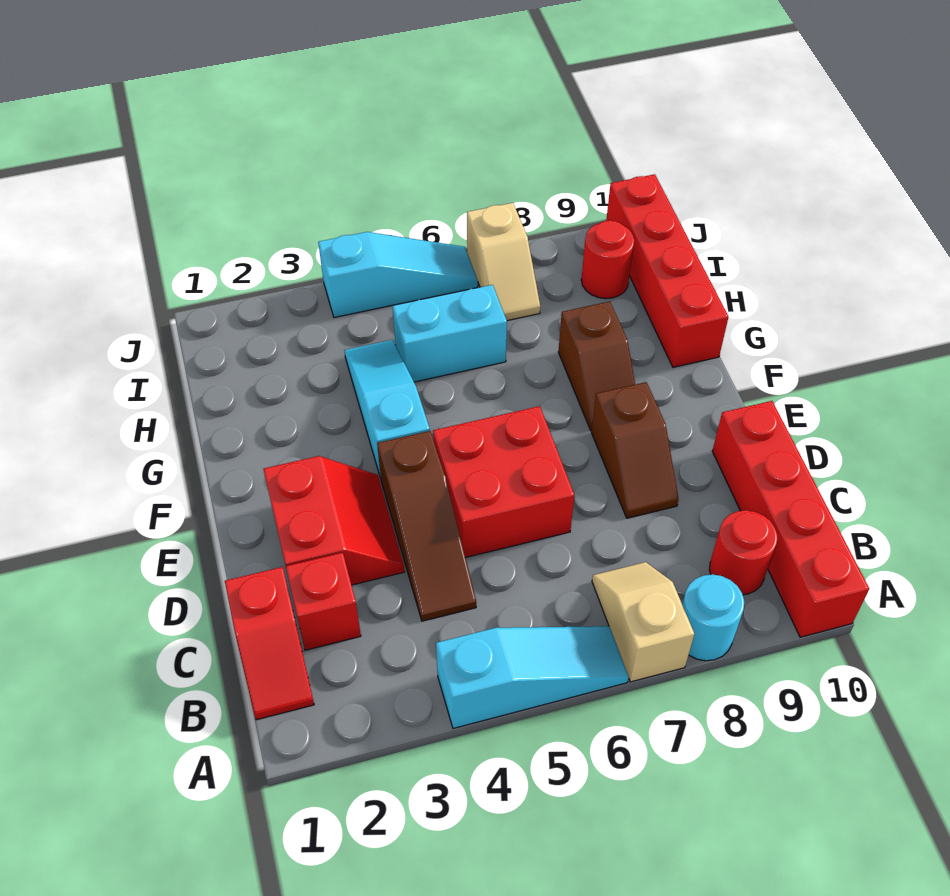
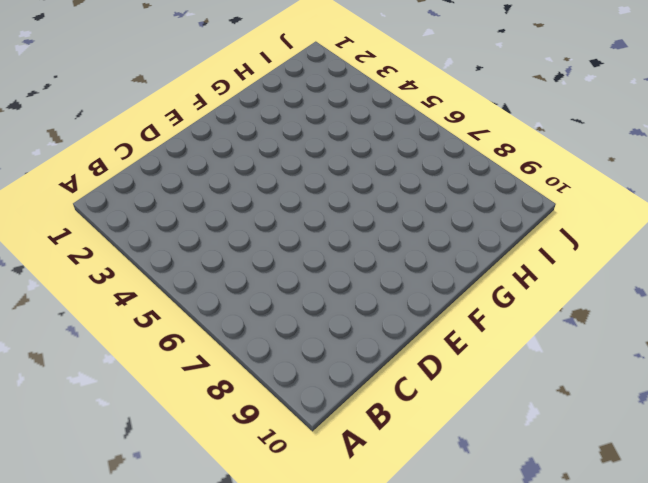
none -> cyan slope A4:A6 level 1 top 4
none -> tan slope A7:B7 level 1 top A
none -> cyan round brick A8 level 1

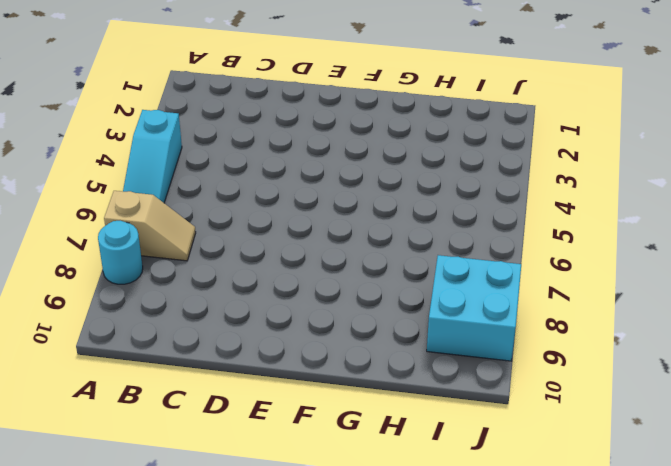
cyan brick I8:J9 level 1 -> red round brick I9 level 1
none -> red brick A10:D10 level 1
none -> red slope B1:C1 level 1 top C
none -> red round brick B9 level 1

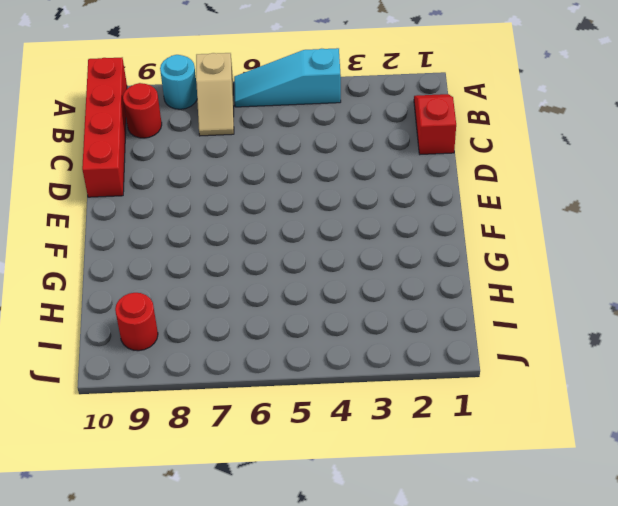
none -> red brick C2 level 1
none -> brown slope C4:E4 level 1 top E
none -> red slope D2:E3 level 1 top 2

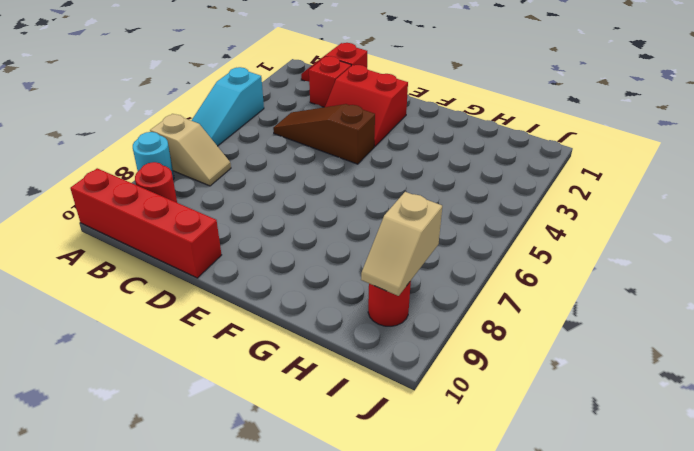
tan slope I8:I9 level 2 top 8 -> tan slope I7:J7 level 1 top J
none -> red brick D5:E6 level 1
none -> brown slope D8:E8 level 1 top E
none -> cyan slope F4:H4 level 1 top F

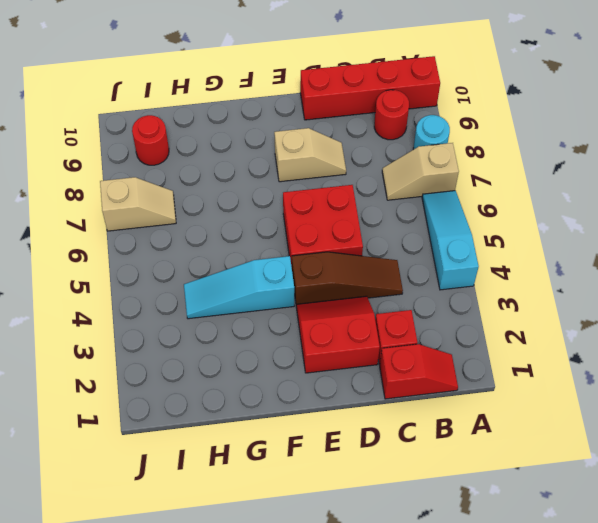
tan slope D8:E8 level 1 top E -> brown slope D8:E8 level 1 top E
none -> brown slope F8:G8 level 1 top G
none -> red brick G10:J10 level 1
none -> cyan brick H5:H6 level 1

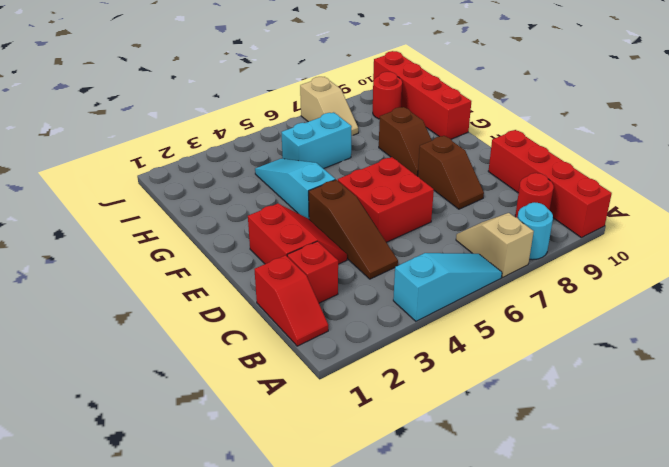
none -> cyan slope J4:J6 level 1 top 4

